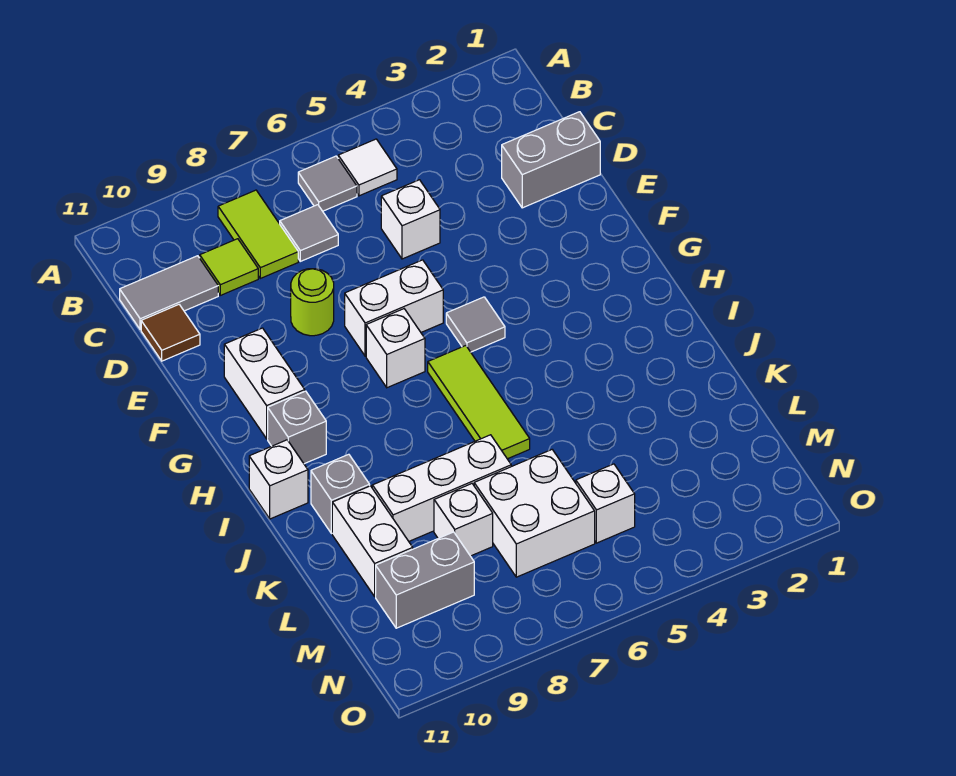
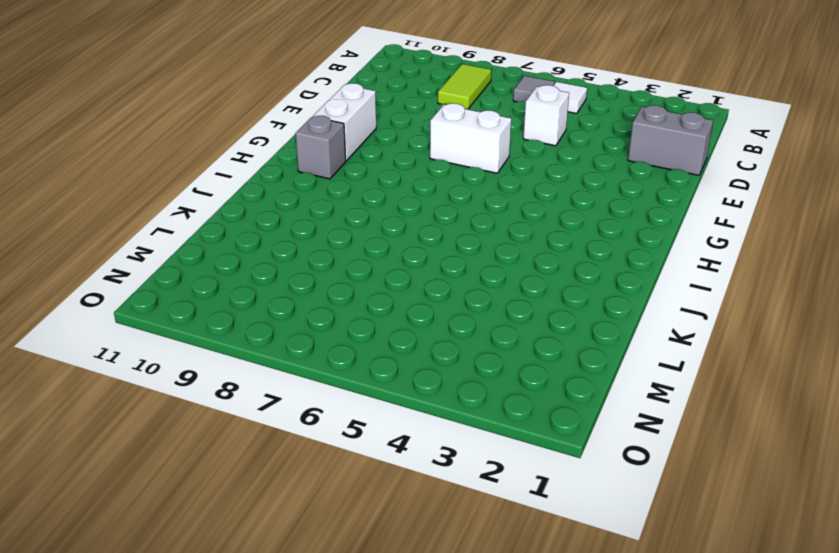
none -> grey tile C7 level 1
none -> lime tile C9 level 1
none -> grey tile C10:C11 level 1

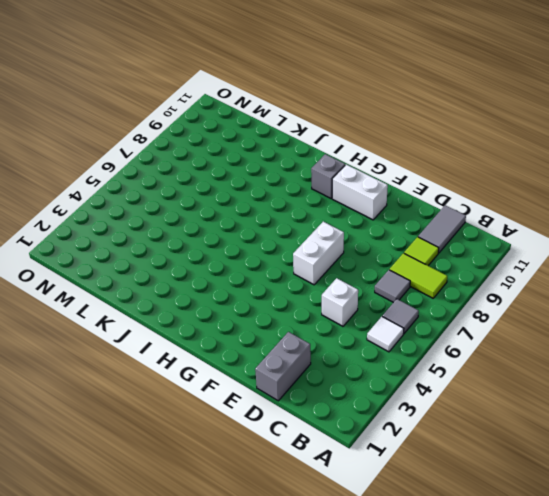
none -> brown tile D11 level 1
none -> lime round brick E8 level 1
none -> grey tile G5 level 1

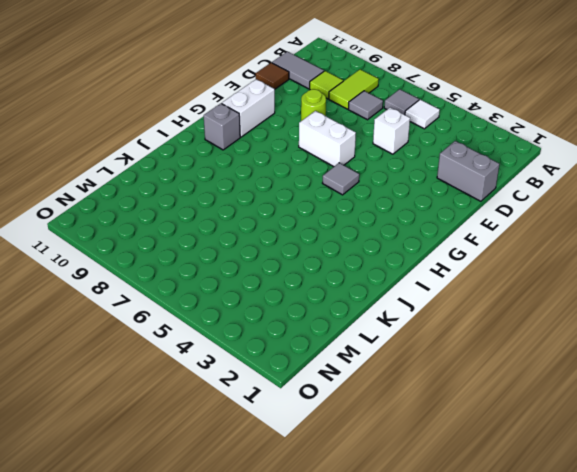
none -> white brick G7 level 1
none -> lime tile H6:J6 level 1
none -> white brick I11 level 1

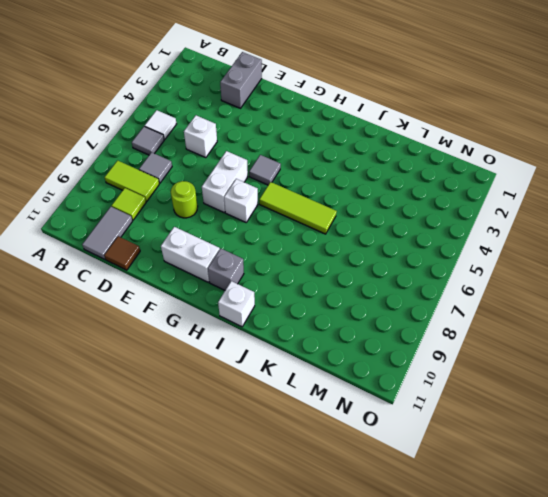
none -> grey brick J10 level 1
none -> white brick K7:K9 level 1
none -> white brick K10:L10 level 1

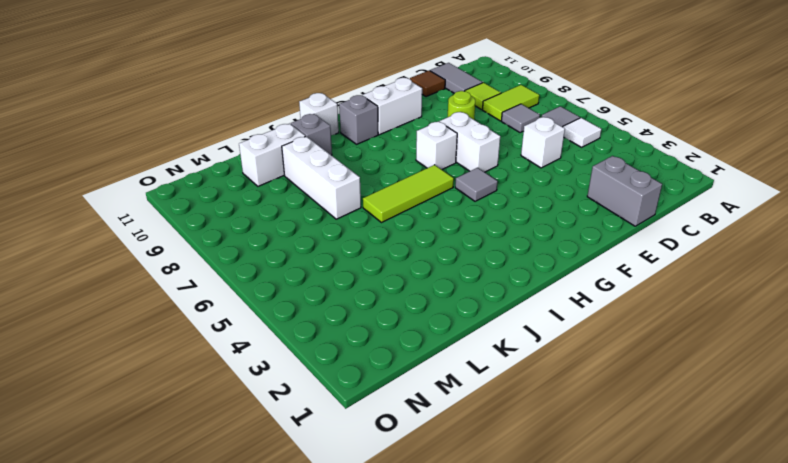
none -> white brick L6:M7 level 1
none -> white brick L8 level 1
none -> white brick M5 level 1

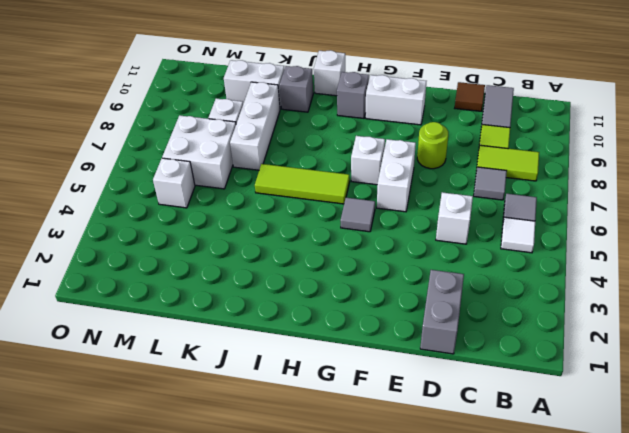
none -> grey brick M9:M10 level 1

